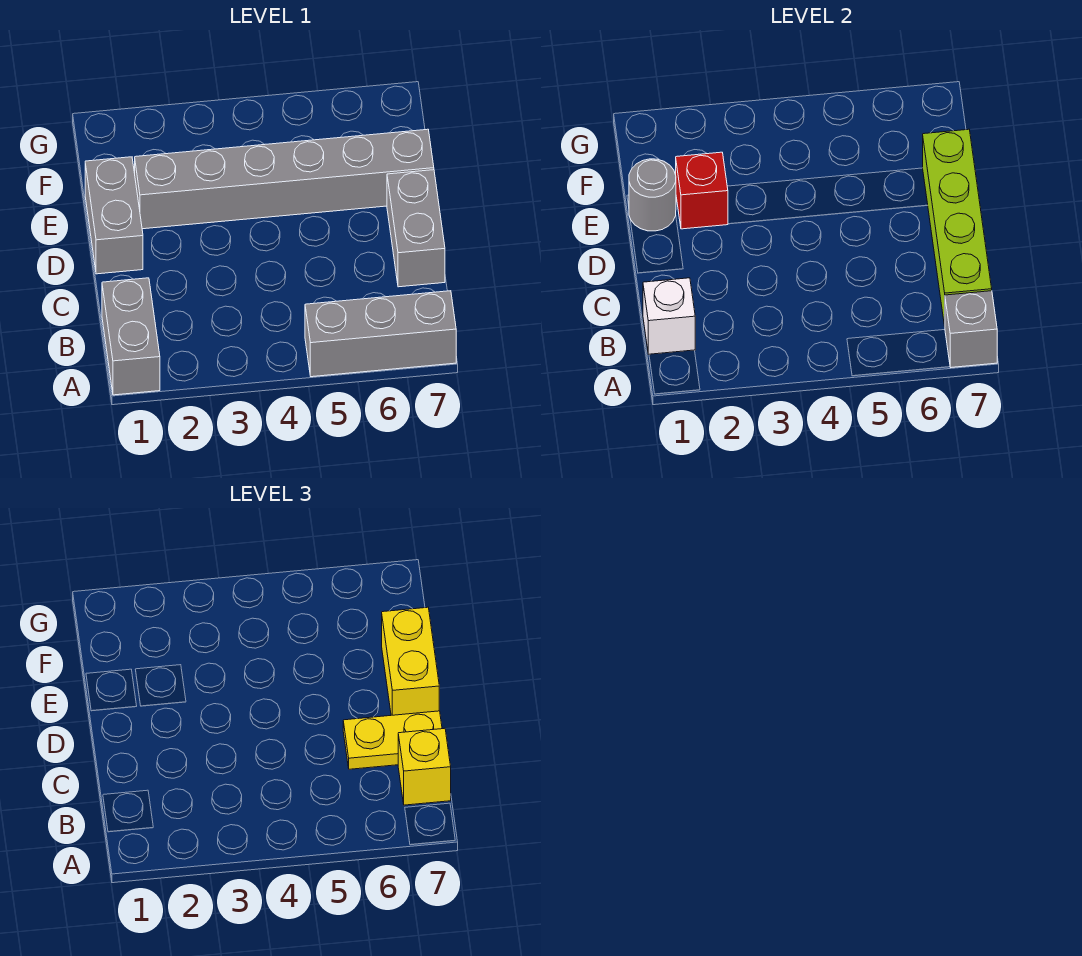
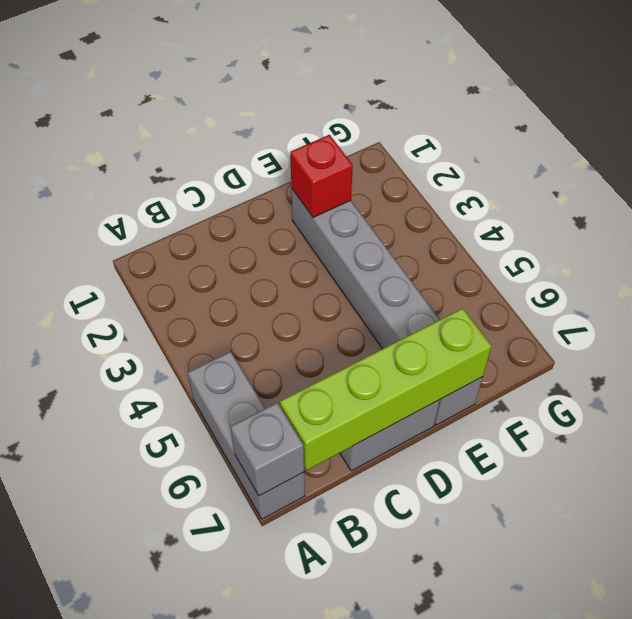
none -> grey brick A1:B1 level 1
none -> grey brick D1:E1 level 1
none -> white brick B1 level 2

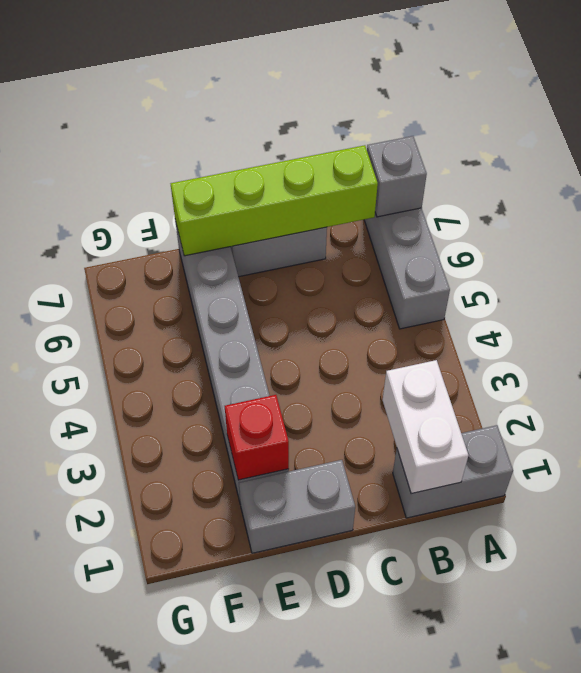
white brick B1:B2 level 2 -> white brick B1 level 2
none -> grey round brick E1 level 2
none -> yellow brick B7 level 3
none -> yellow plate C6:C7 level 3

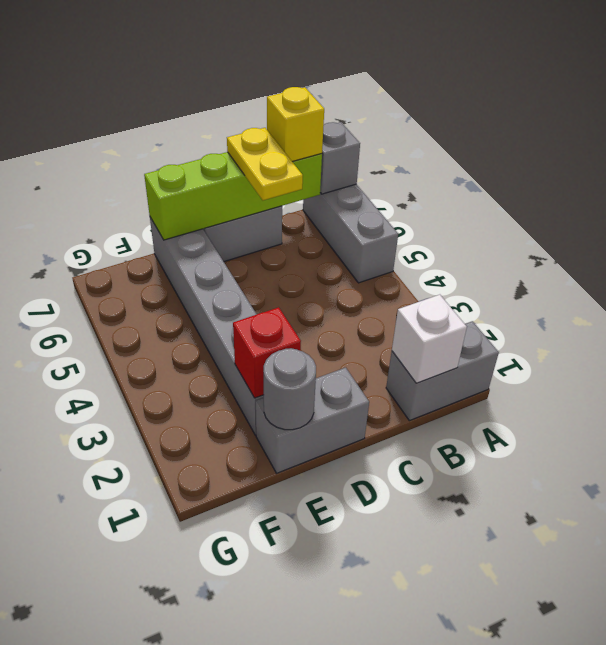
none -> yellow brick D7:E7 level 3

